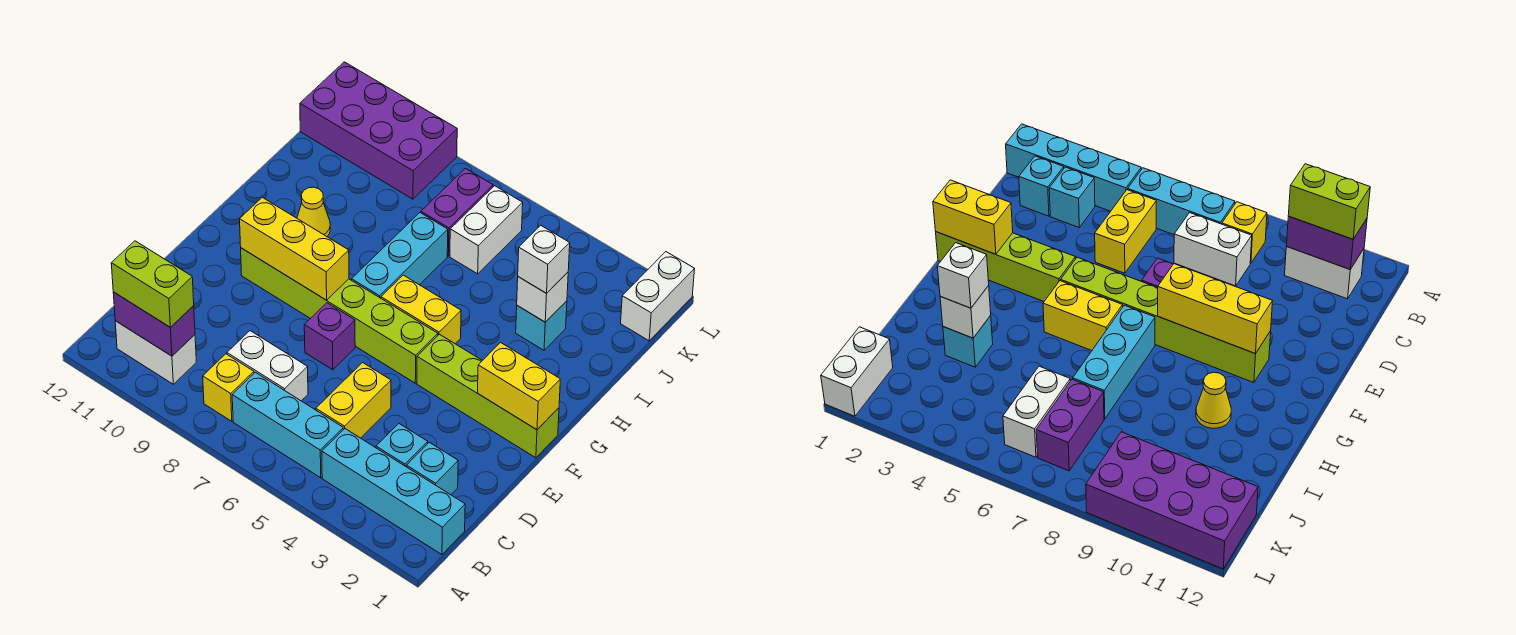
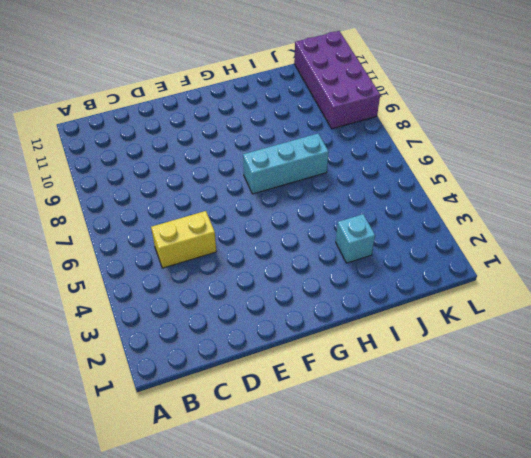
none -> cyan brick B1:B4 level 1
none -> cyan brick B5:B7 level 1
none -> yellow brick B8 level 1

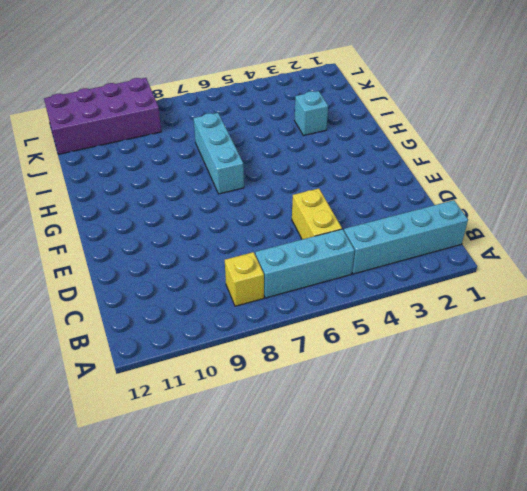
none -> white brick B10:B11 level 1
none -> cyan brick C2 level 1
none -> cyan brick C3 level 1

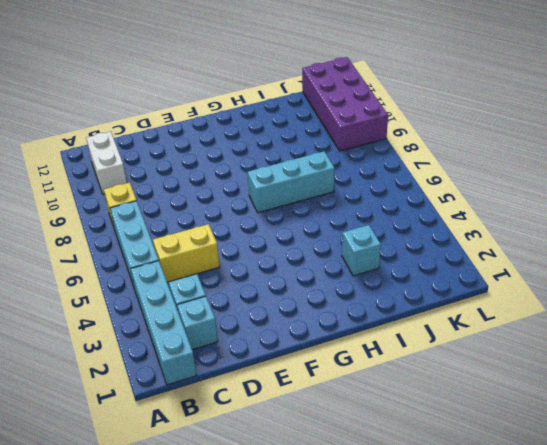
none -> white brick C7:C8 level 1
none -> purple brick E7 level 1
none -> lime brick F1:F4 level 1

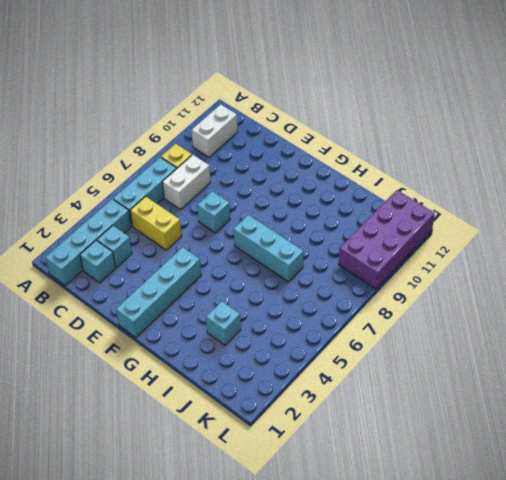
cyan brick E7 level 1 -> purple brick E7 level 1
cyan brick F1:F4 level 1 -> lime brick F1:F4 level 1
none -> lime brick F5:F10 level 1
none -> yellow brick G5:G6 level 1
none -> yellow cone H10 level 1

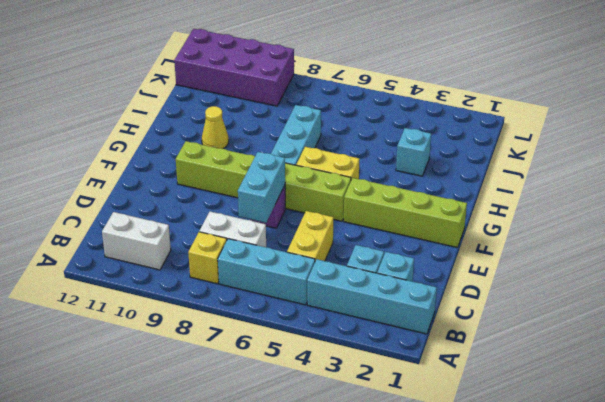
cyan brick D7:E7 level 2 -> none
none -> white brick J6:K6 level 1
none -> purple brick J7:K7 level 1
none -> white brick K1:L1 level 1

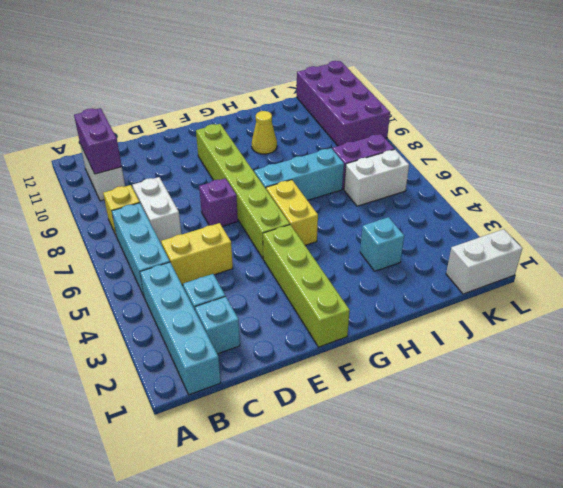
none -> yellow brick F1:F2 level 2
none -> yellow brick F8:F10 level 2
none -> white brick I3 level 2

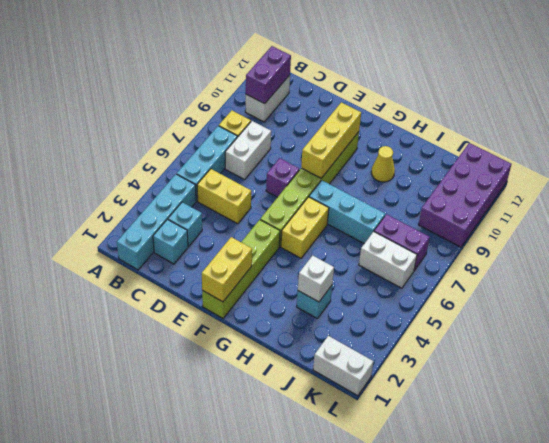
none -> lime brick B10:B11 level 3
none -> white brick I3 level 3

